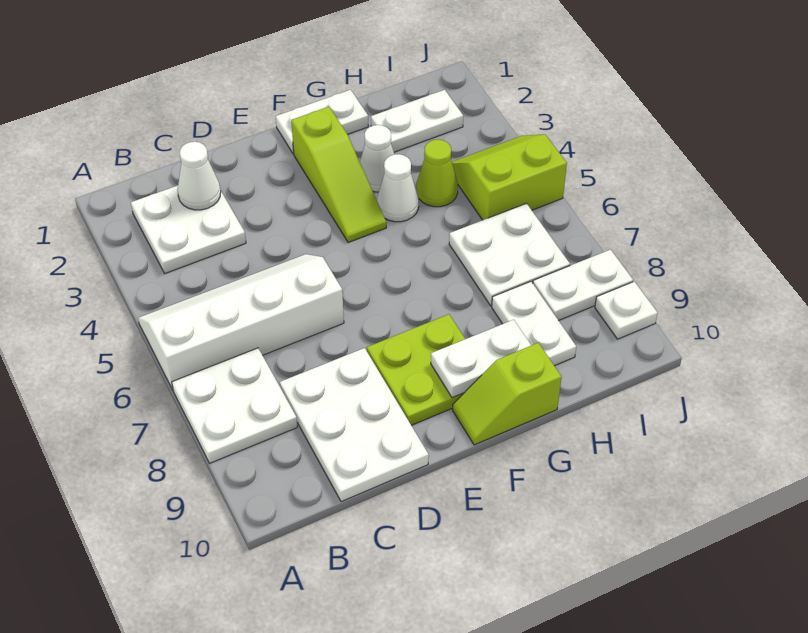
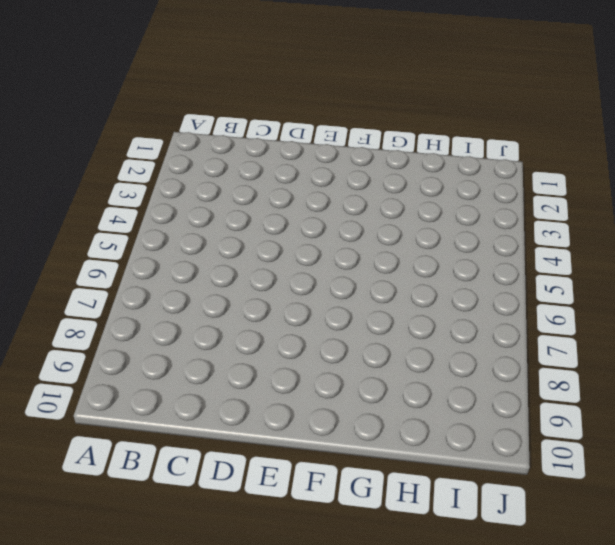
none -> white slope A5:D6 level 1 top 6
none -> white plate A7:B8 level 1
none -> white plate B2:C3 level 1

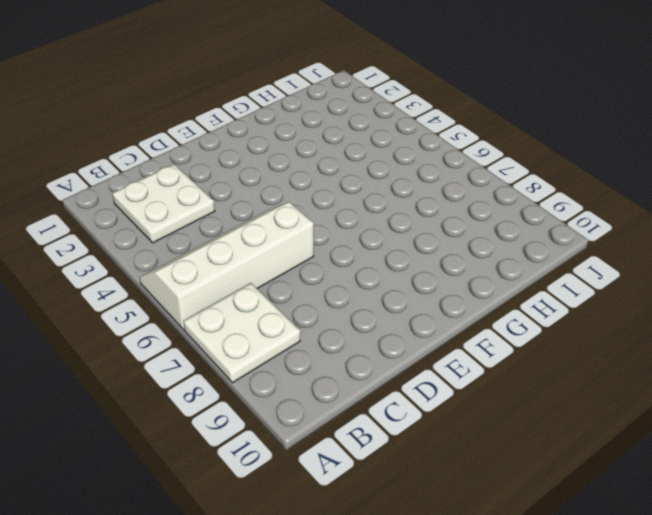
none -> white plate C8:D10 level 1
none -> lime plate E8:F9 level 1
none -> white plate F1:G1 level 1

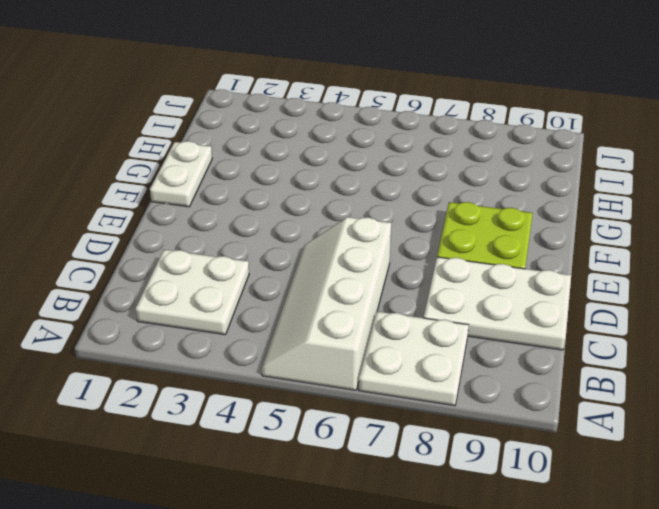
none -> lime slope F2:F4 level 1 top 2
none -> lime slope F10:G10 level 1 top G
none -> white cone G3 level 1

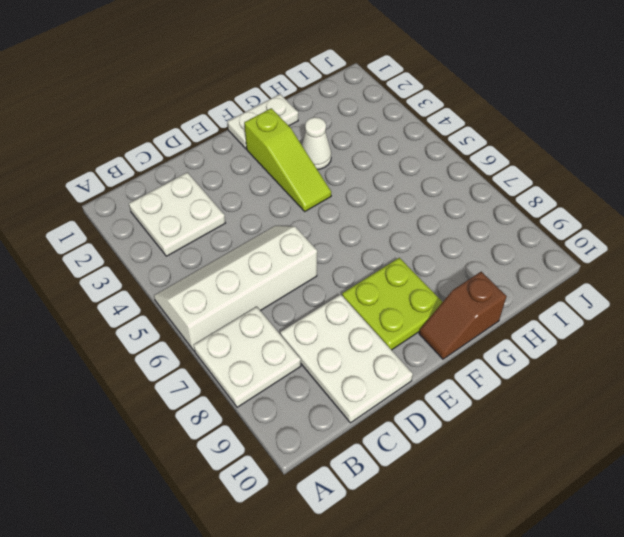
brown slope F10:G10 level 1 top G -> lime slope F10:G10 level 1 top G
none -> white cone G4 level 1
none -> white plate H2:I2 level 1
none -> lime cone H4 level 1

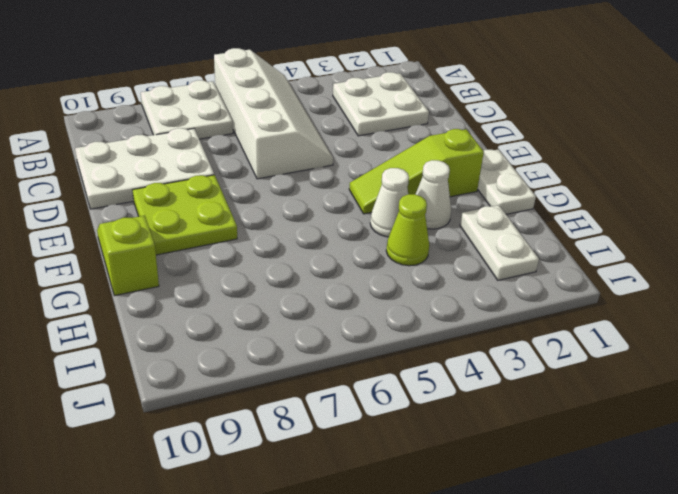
none -> white plate H6:I7 level 1
none -> white plate H8:H9 level 1
none -> lime slope I4:J5 level 1 top 5

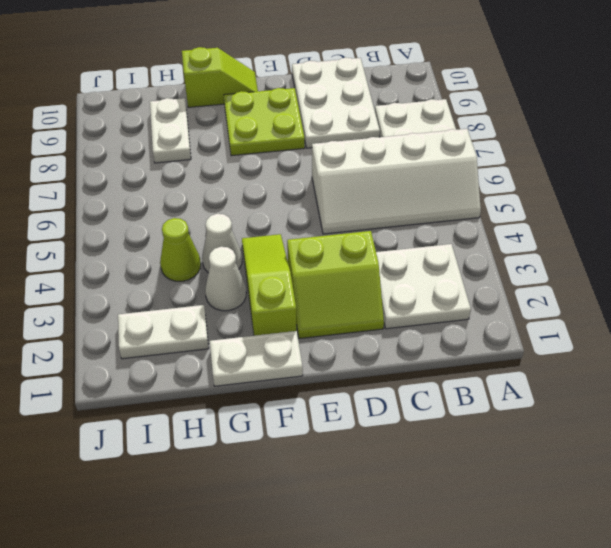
lime slope D2:E3 level 1 top 3 -> lime slope I4:J5 level 1 top 5
none -> white plate H6:I7 level 1
none -> white plate I8:J8 level 1
none -> white plate J9 level 1

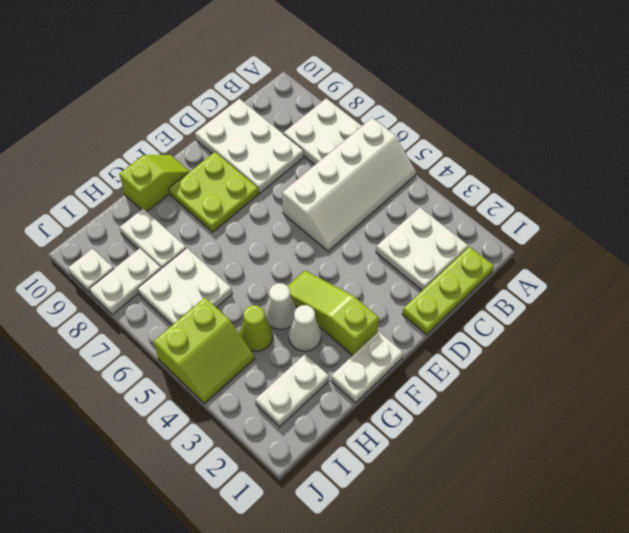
lime plate B1:D1 level 1 -> none
none -> white cone C2 level 2
none -> white plate F9:G9 level 2

